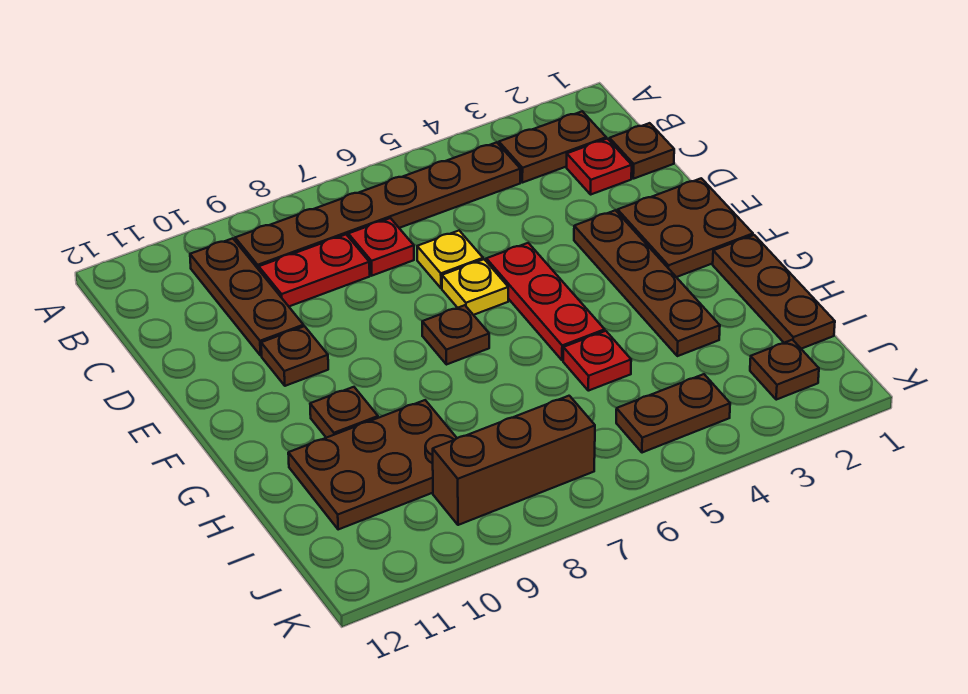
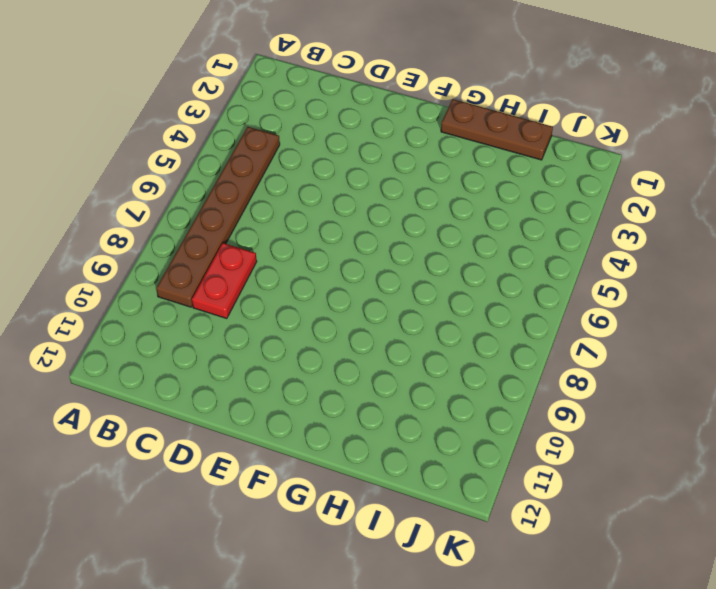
none -> brown plate B2:B3 level 1
none -> brown plate B10:D10 level 1
none -> brown plate C1 level 1

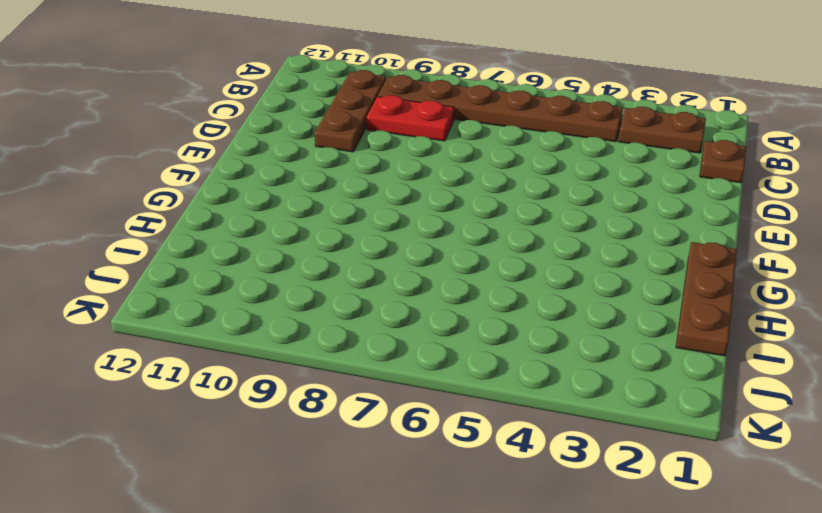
none -> red plate C2 level 1
none -> red plate C7 level 1
none -> yellow plate D6 level 1

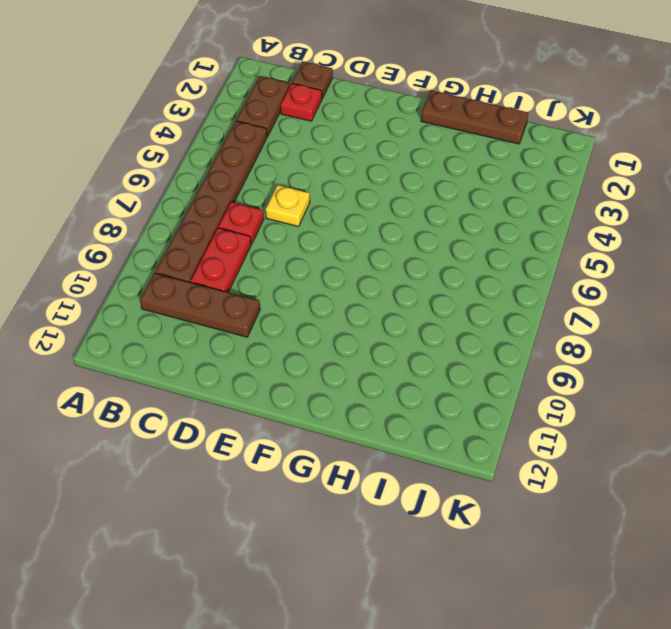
none -> brown plate E1:F2 level 1
none -> brown plate E3:H3 level 1
none -> red plate E5:G5 level 1

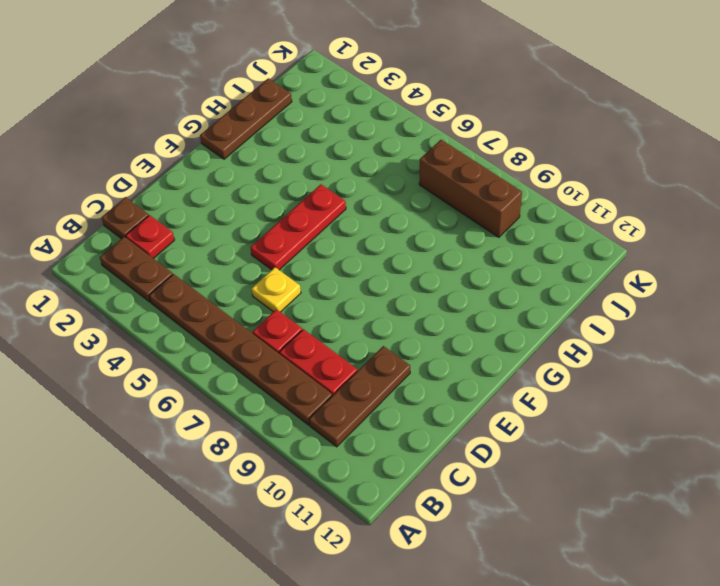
none -> brown plate E1:F2 level 1
none -> brown plate E3:H3 level 1
none -> yellow plate E6 level 1

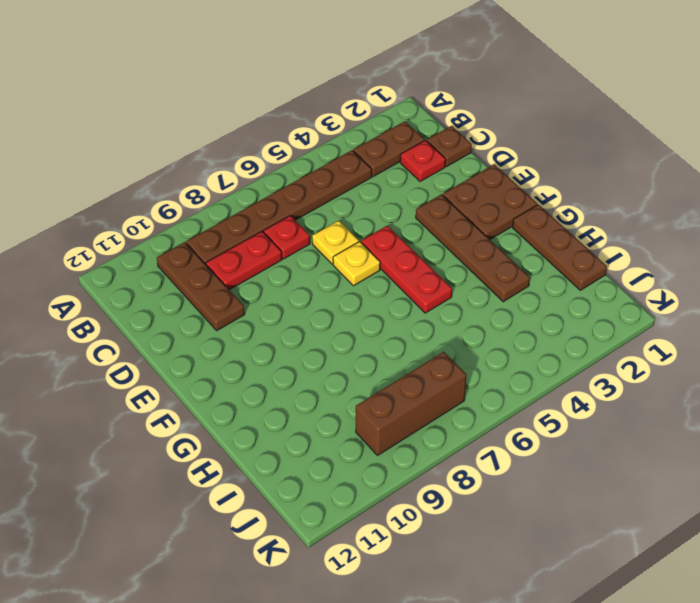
none -> brown plate E10 level 1
none -> brown plate F7 level 1
none -> brown plate G10 level 1

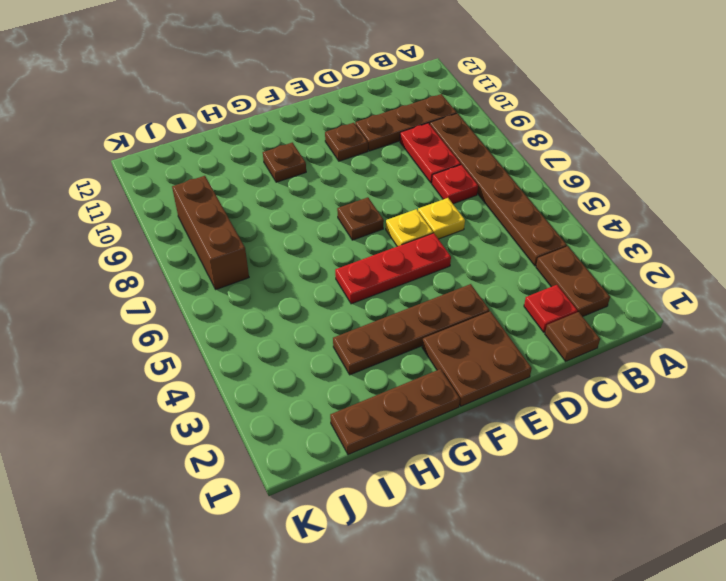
none -> red plate H5 level 1
none -> brown plate H9:I11 level 1
none -> brown plate J2 level 1

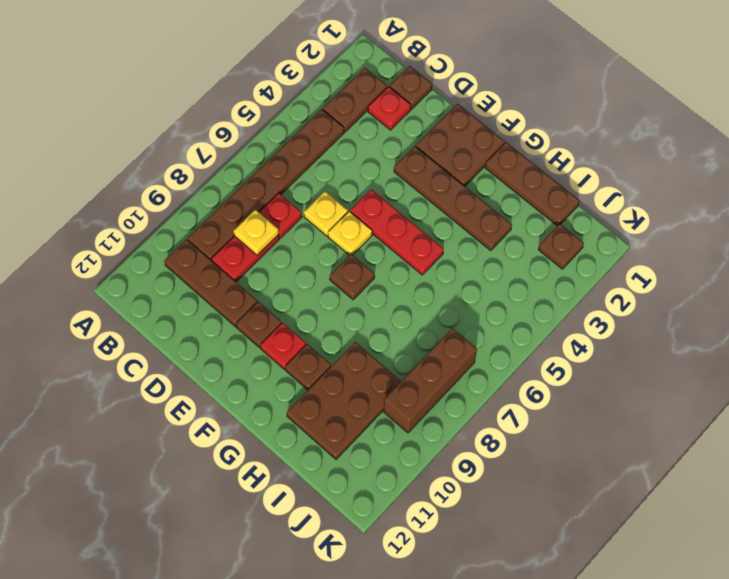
yellow plate C8 level 2 -> none
red plate F10 level 1 -> red plate H5 level 1
none -> brown plate J4:J5 level 1

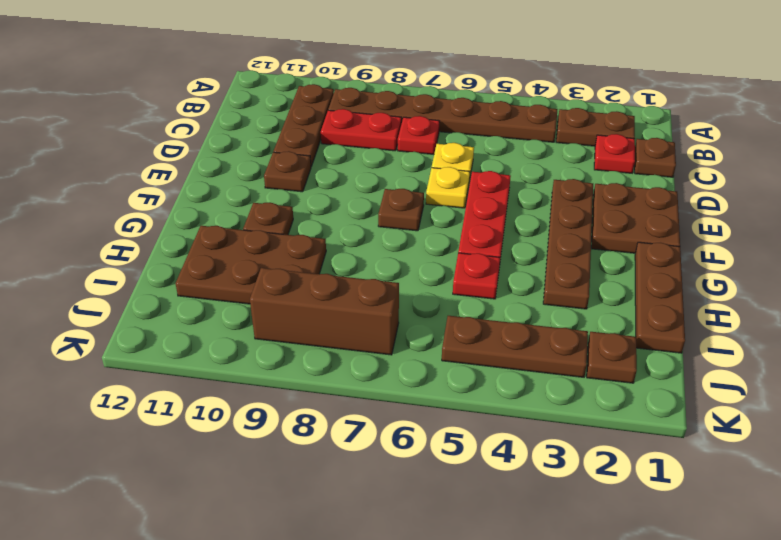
brown plate J3:J5 level 1 -> brown plate J4:J5 level 1

